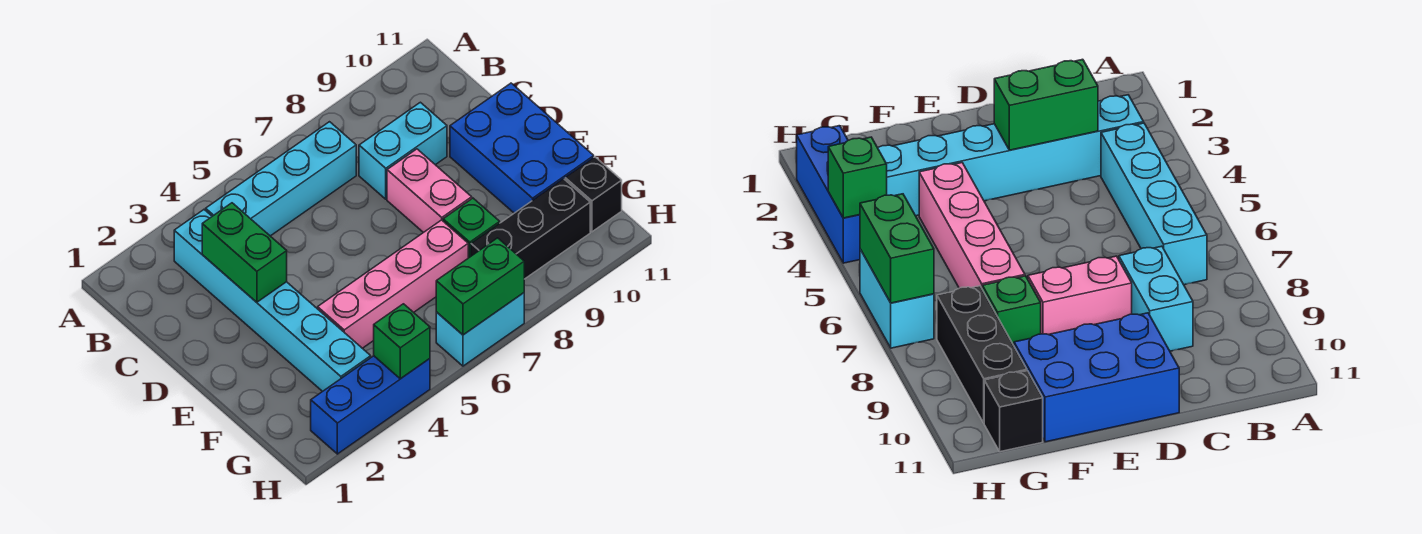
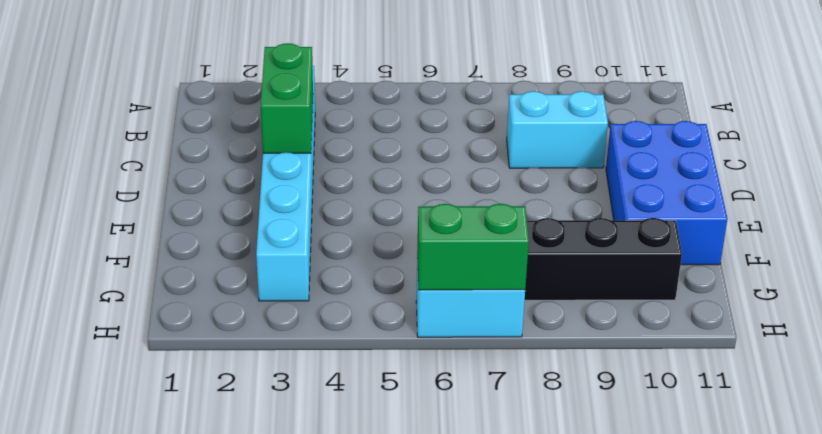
none -> cyan brick B4:B7 level 1
none -> pink brick D8:E8 level 1
none -> pink brick F4:F7 level 1

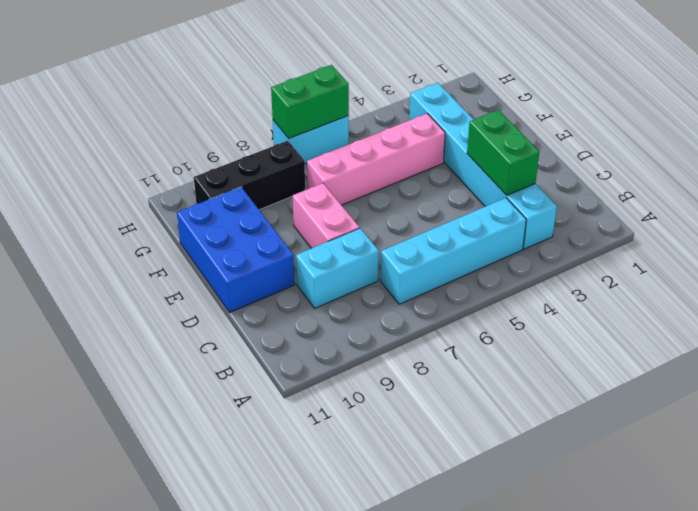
none -> green brick F8 level 1
none -> black brick G11 level 1
none -> blue brick H2:H4 level 1

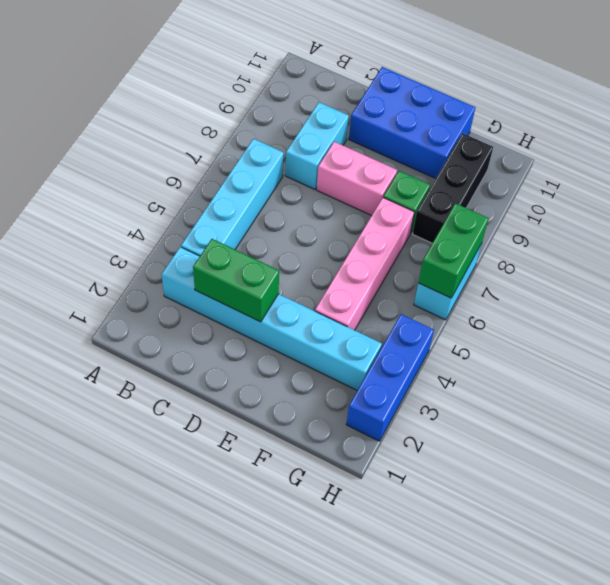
none -> black brick G11 level 1
none -> green brick H4 level 2

